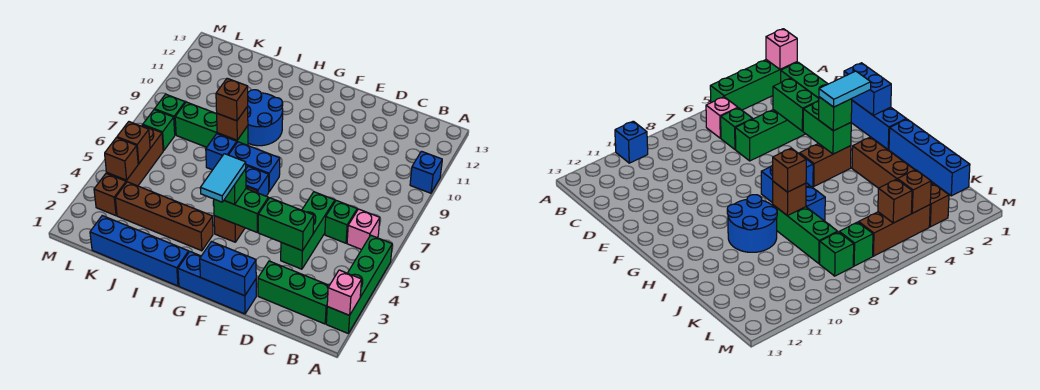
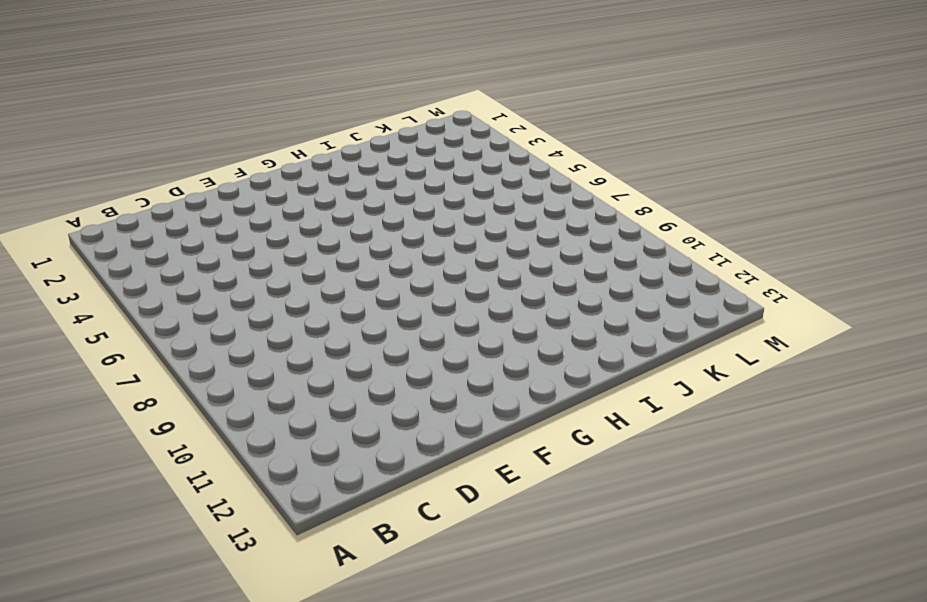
none -> green brick A2:A5 level 1
none -> blue brick A10 level 1
none -> green brick B2:D2 level 1

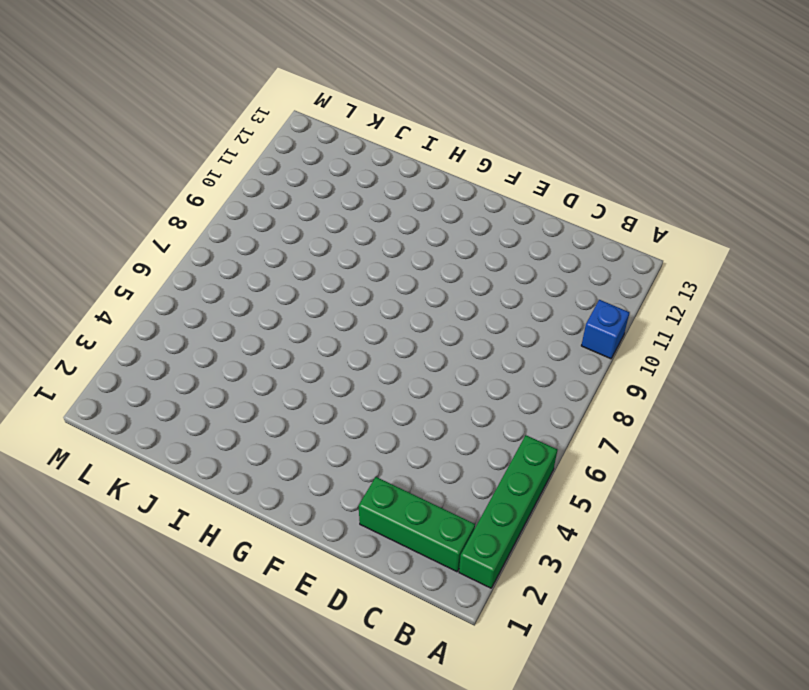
none -> pink brick B6 level 1
none -> green brick C6 level 1
none -> green brick D4:D6 level 1

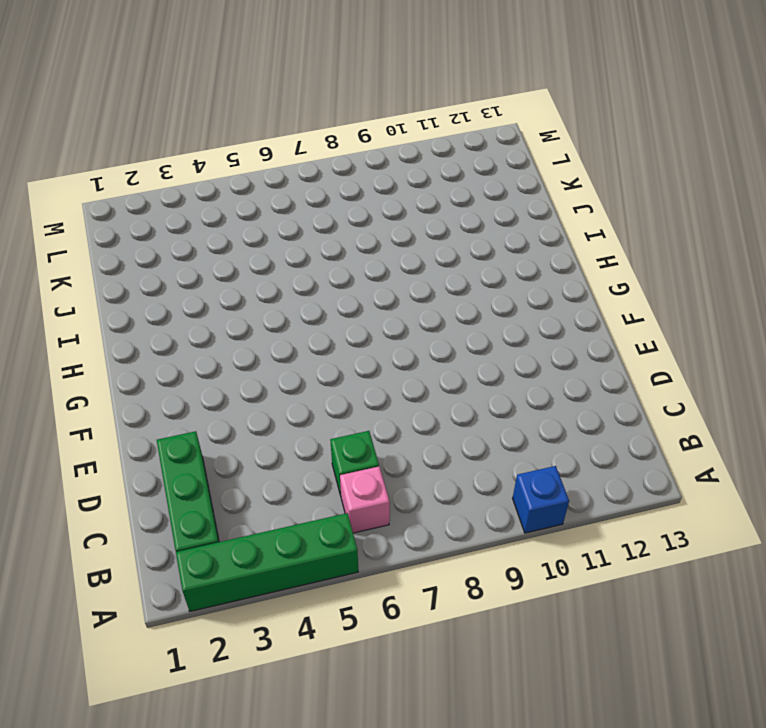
none -> green brick D4:D6 level 1
none -> blue brick E1:G1 level 1
none -> brown brick G4:G5 level 1

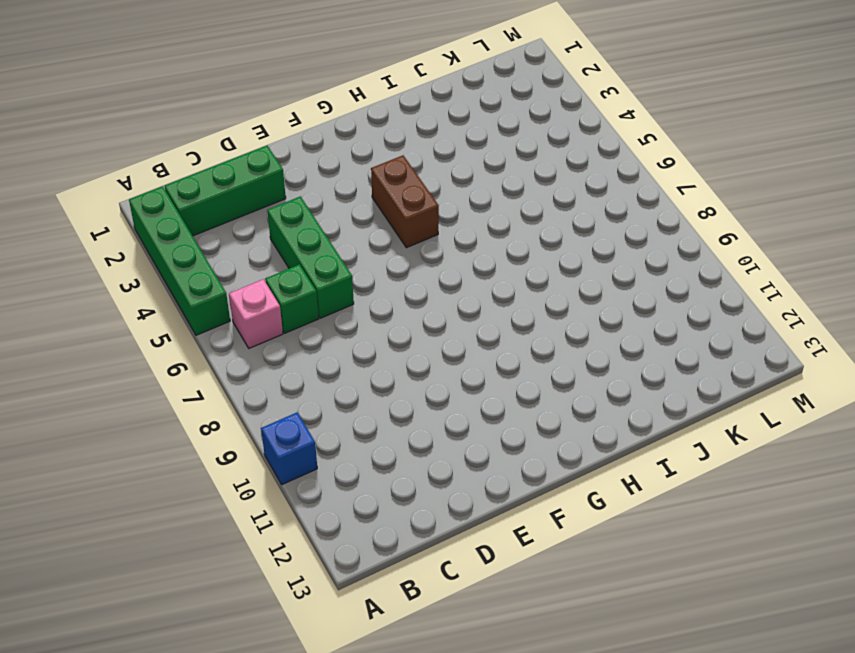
none -> blue brick E1:G1 level 1
none -> blue brick G6 level 1
none -> blue brick G7:H7 level 1

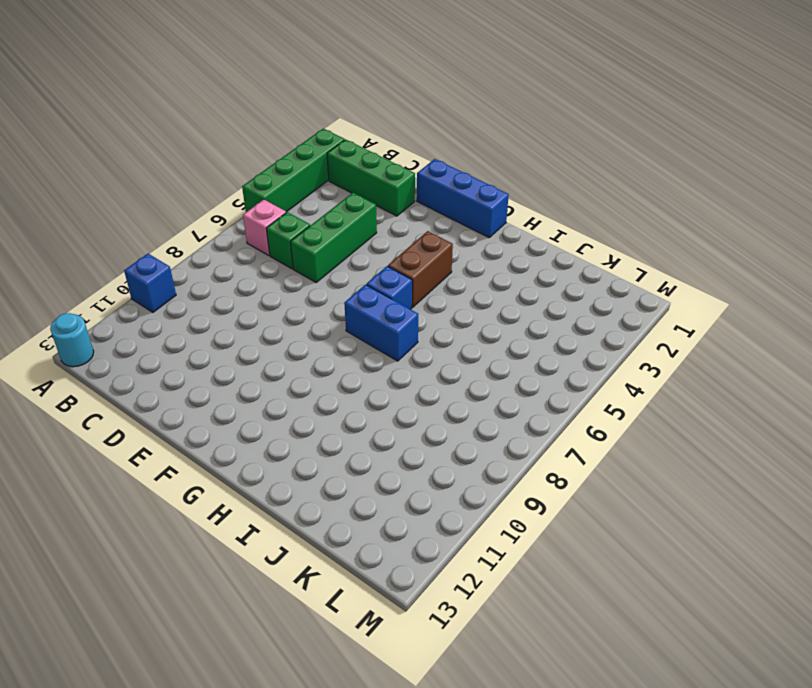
cyan round brick A13 level 1 -> none
none -> blue brick H1:K1 level 1
none -> brown brick H3:K3 level 1
none -> blue round brick H9:I10 level 1

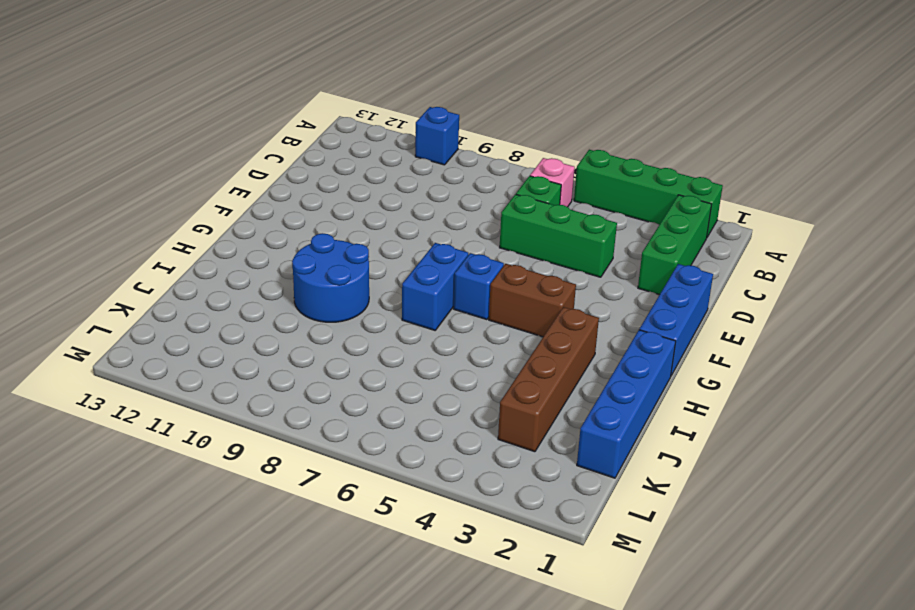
none -> blue brick I7 level 1
none -> green brick I8:K8 level 1
none -> brown brick L3 level 1

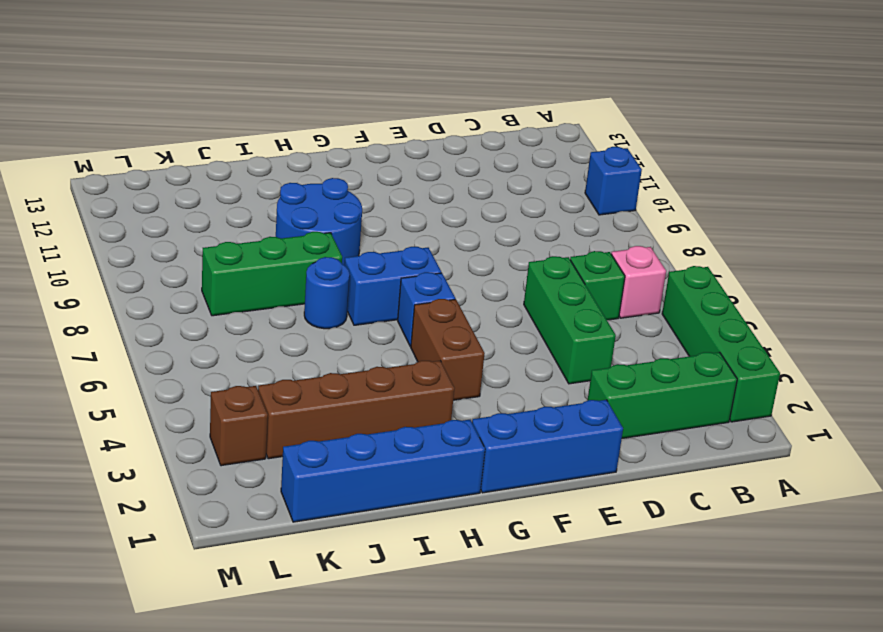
blue round brick I7 level 1 -> blue brick I7 level 1
none -> brown brick L4:L6 level 1
none -> green brick L7 level 1
none -> green brick L8 level 1

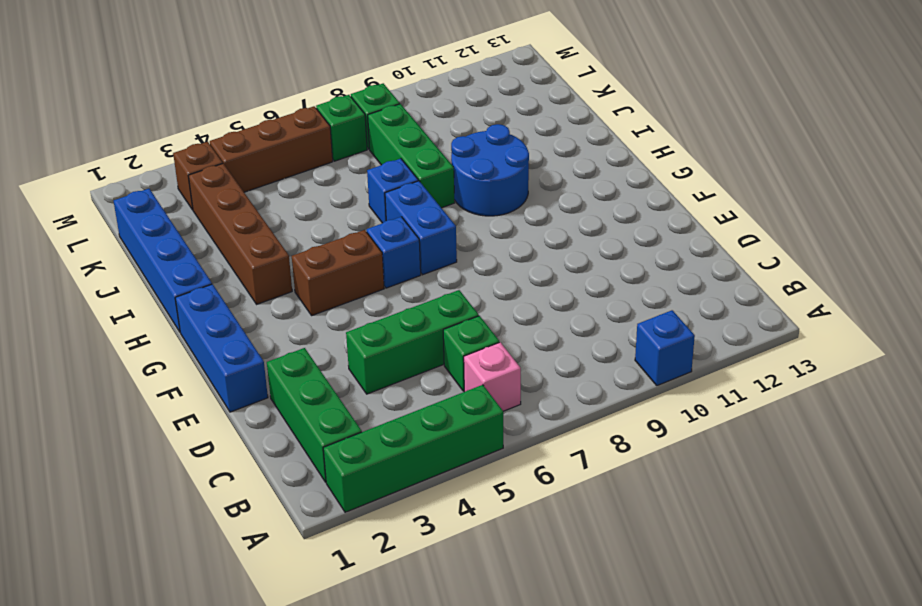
none -> pink brick A2 level 2
none -> green brick D4:E4 level 2
none -> blue brick E1:F1 level 2

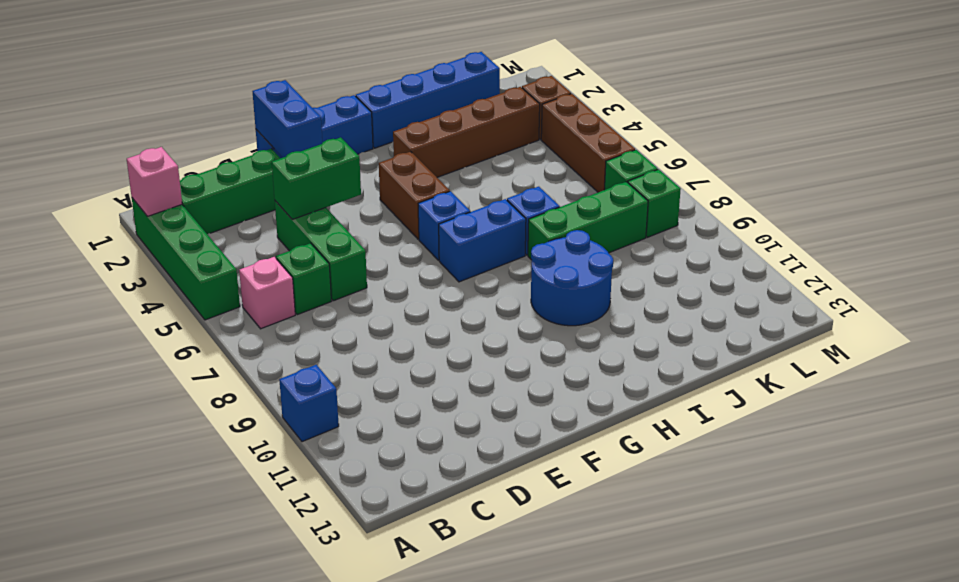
blue brick E1:E2 level 2 -> blue brick E1:F1 level 2
none -> green brick F4:G4 level 2
none -> brown brick I8 level 2
none -> brown brick L4 level 2

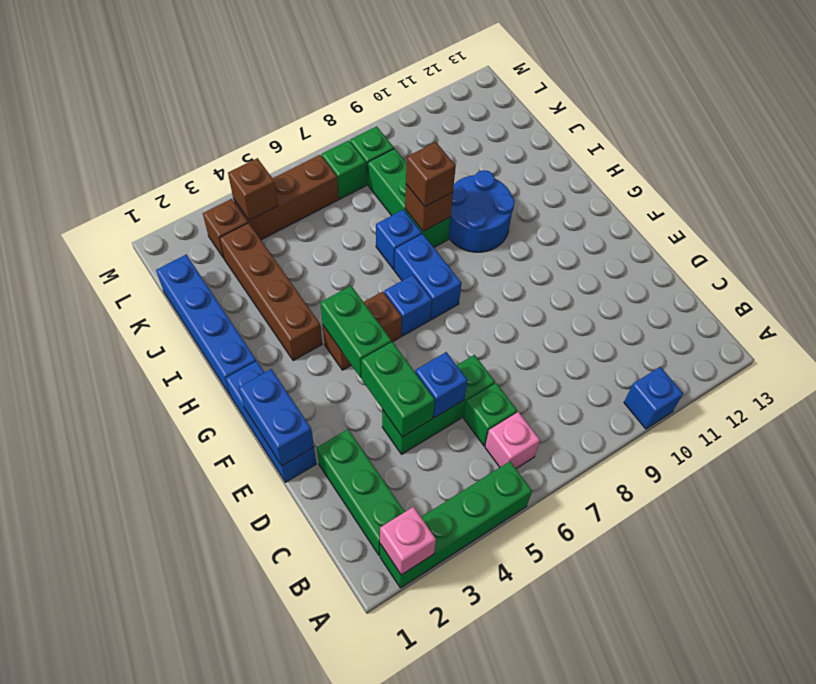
blue brick D5 level 2 -> none
none -> brown brick L5 level 2
none -> green brick G4 level 3
none -> cyan tile G3:G4 level 4

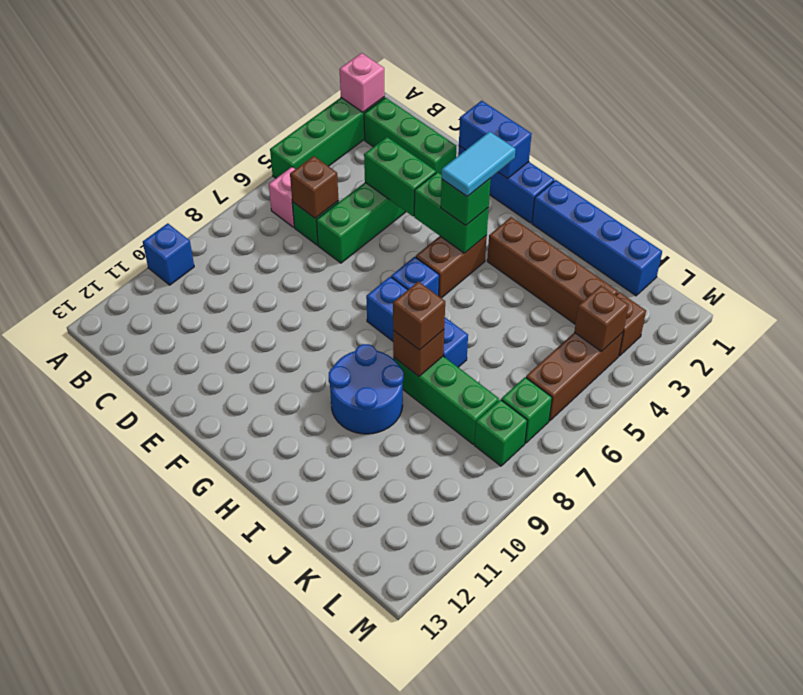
brown brick C6 level 2 -> brown brick L5 level 2

